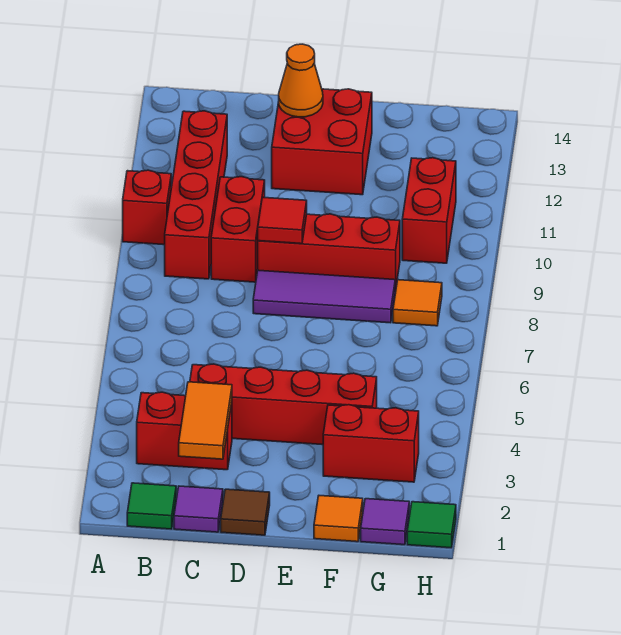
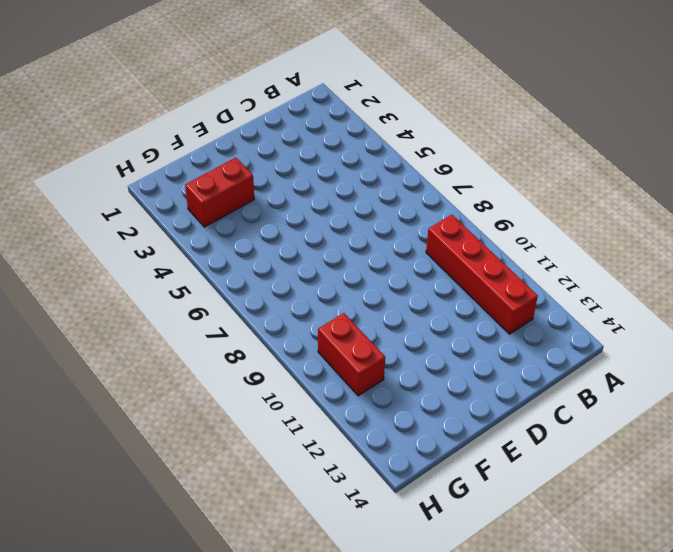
none -> red brick A10 level 1
none -> green tile B1 level 1
none -> red brick B3:C3 level 1

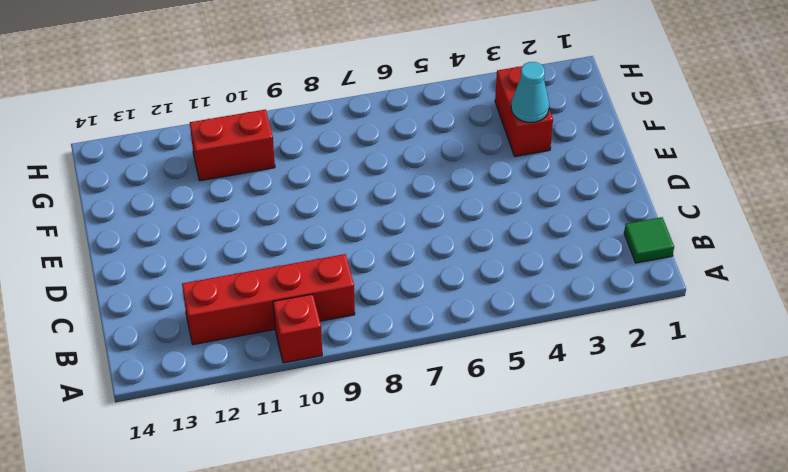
cyan cone F3 level 2 -> none
none -> red brick B3:C3 level 1
none -> purple tile C1 level 1
none -> red brick C4:F4 level 1

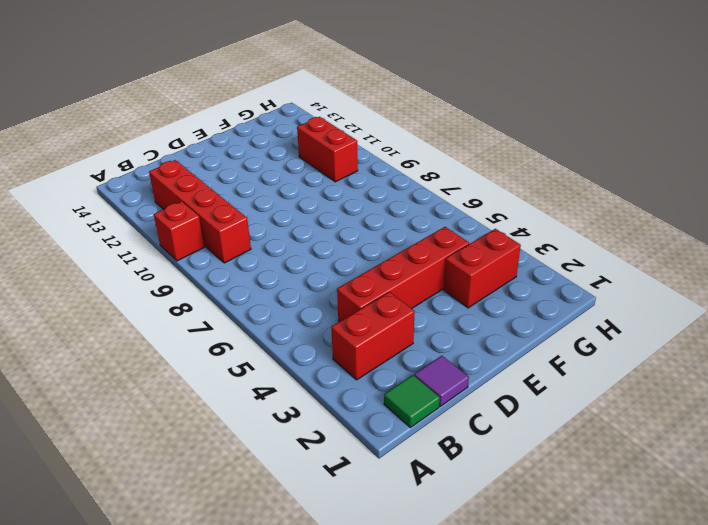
none -> red brick C9:C10 level 1
none -> brown tile D1 level 1
none -> purple tile D8:F8 level 1

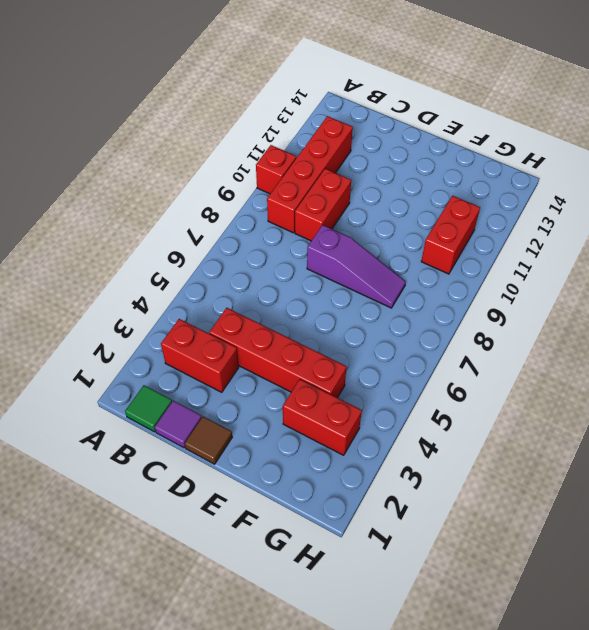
purple slope D8:F8 level 1 top D -> purple tile D8:F8 level 1
none -> red brick D9:F9 level 1
none -> red brick D12:E13 level 1
none -> orange tile F1 level 1

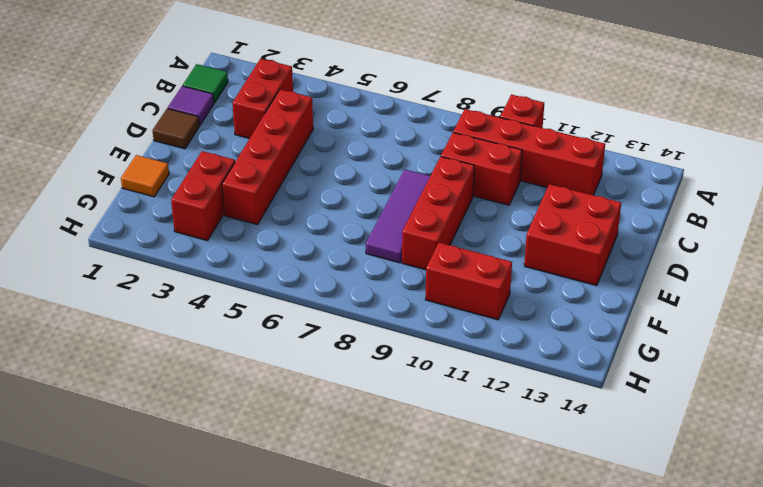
none -> purple tile G1 level 1
none -> orange tile G8 level 1
none -> green tile H1 level 1

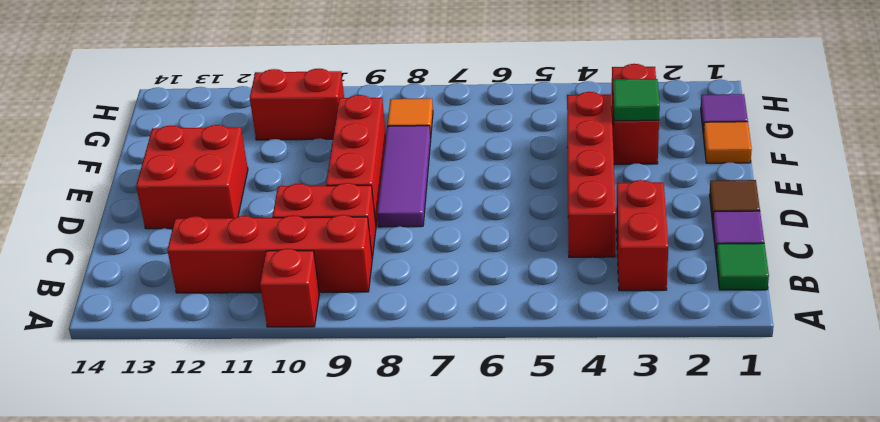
green tile F3 level 2 -> green tile H1 level 1
none -> orange tile C2:C3 level 2
none -> red tile D9 level 2
none -> orange cone D13 level 2

